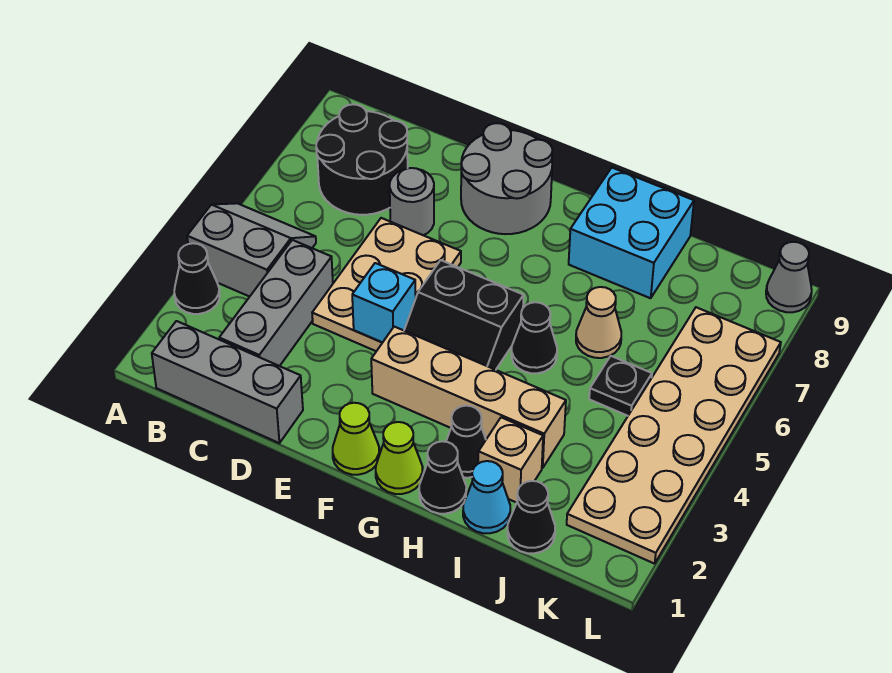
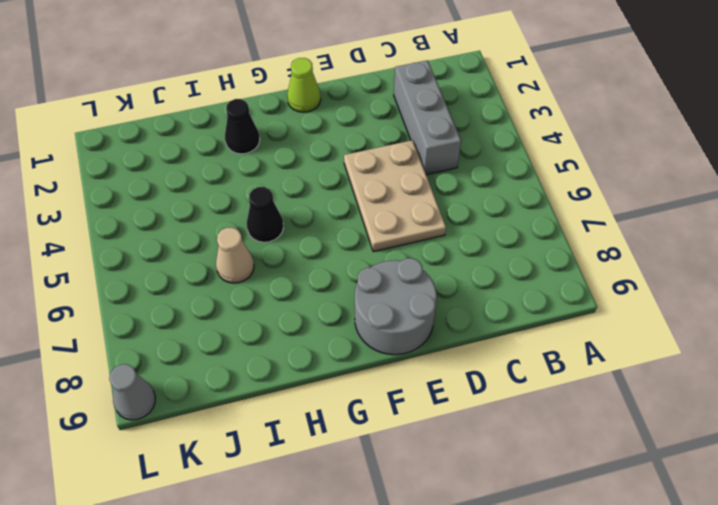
none -> black cone A3 level 1
none -> grey slope A4:B5 level 1 top 4
none -> grey brick B1:D1 level 1

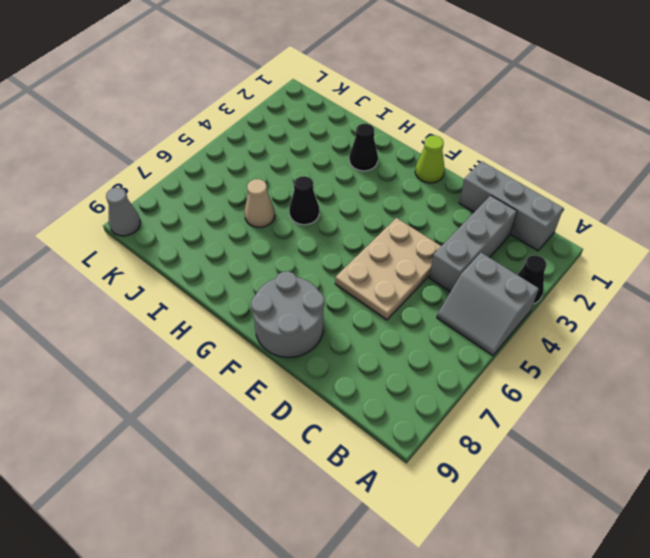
none -> black round brick B7:C8 level 1
none -> grey round brick D7 level 1
none -> tan brick F3:I3 level 1

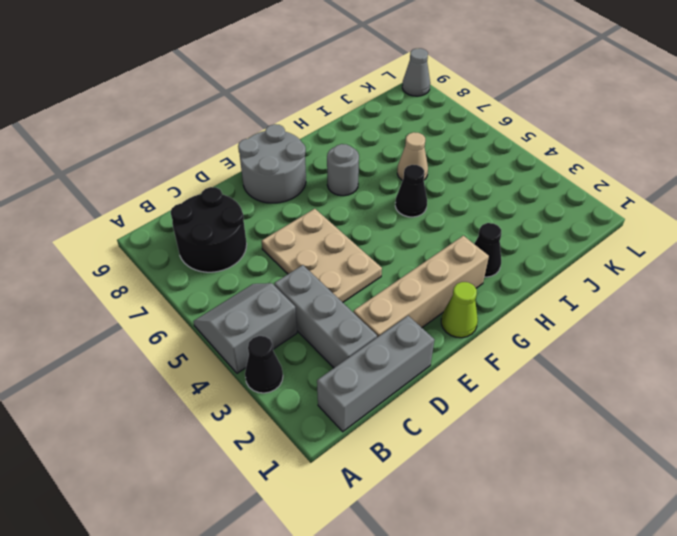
tan brick D2:G2 level 1 -> tan brick F3:I3 level 1
grey round brick G7 level 1 -> grey round brick D7 level 1
none -> black slope F4:G5 level 1 top 5
none -> lime cone G1 level 1
none -> black cone H1 level 1

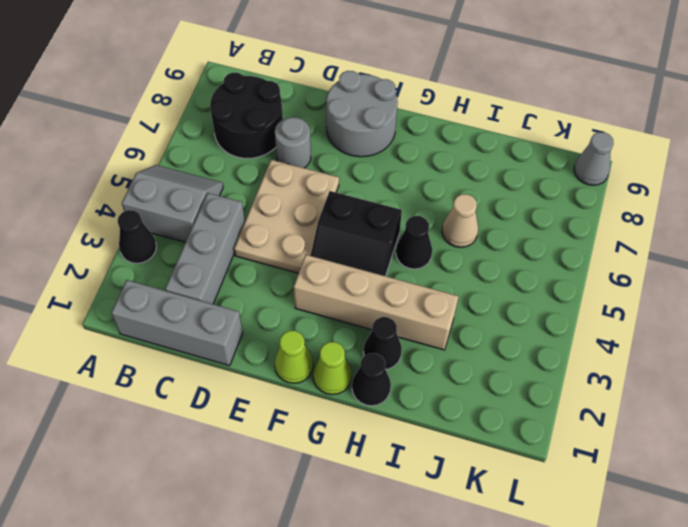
none -> cyan brick H8:I9 level 1
none -> cyan cone I1 level 1
none -> tan brick I2 level 1

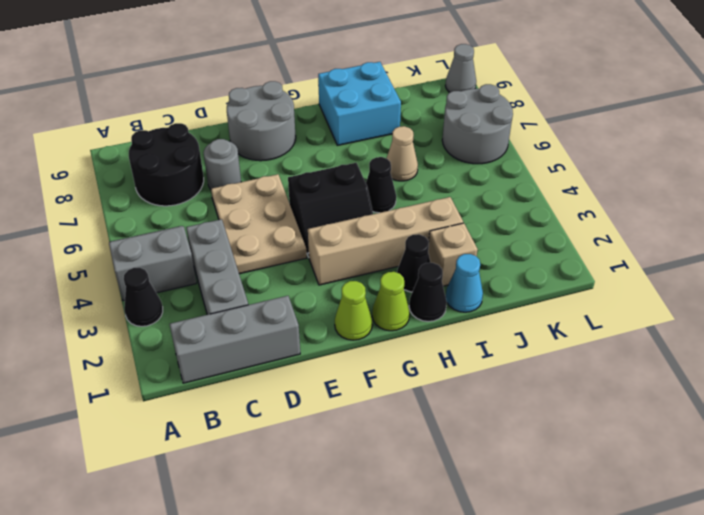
grey round brick K6:L7 level 1 -> tan plate K2:L7 level 1
none -> black cone J1 level 1
none -> black plate J5 level 1
none -> cyan brick E4 level 2

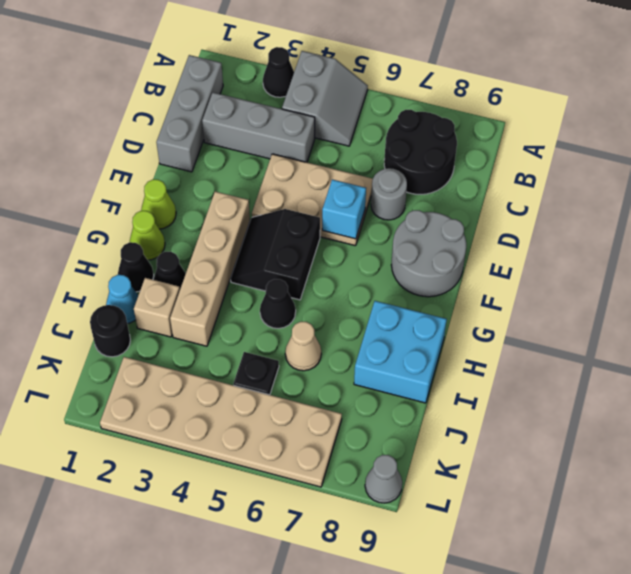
cyan brick E6 level 2 -> cyan brick E4 level 2
black round brick J1 level 1 -> black cone J1 level 1

